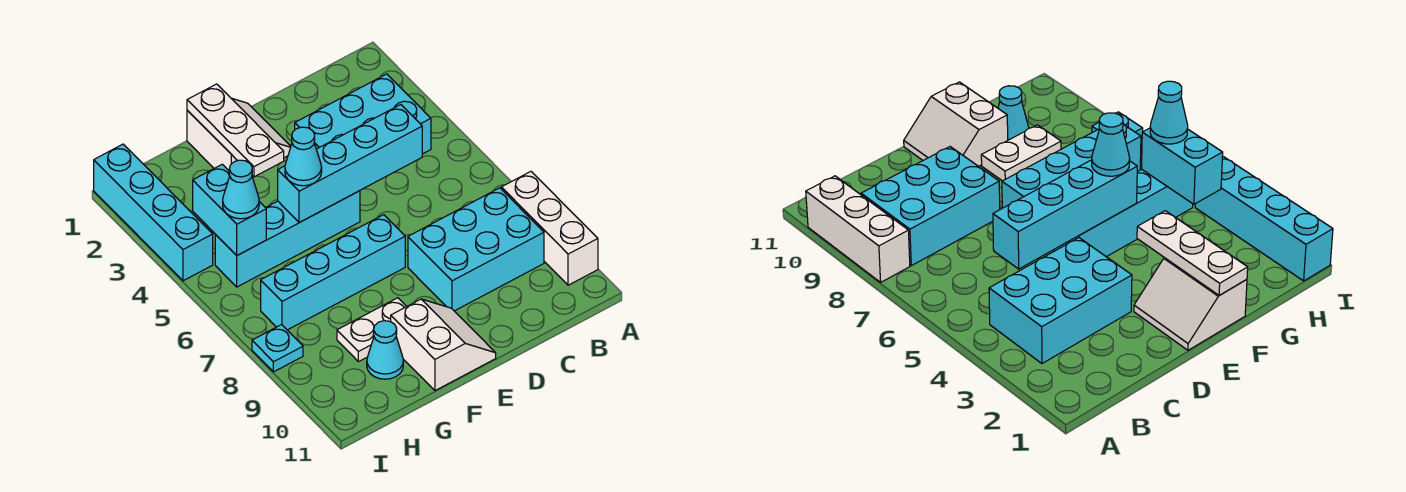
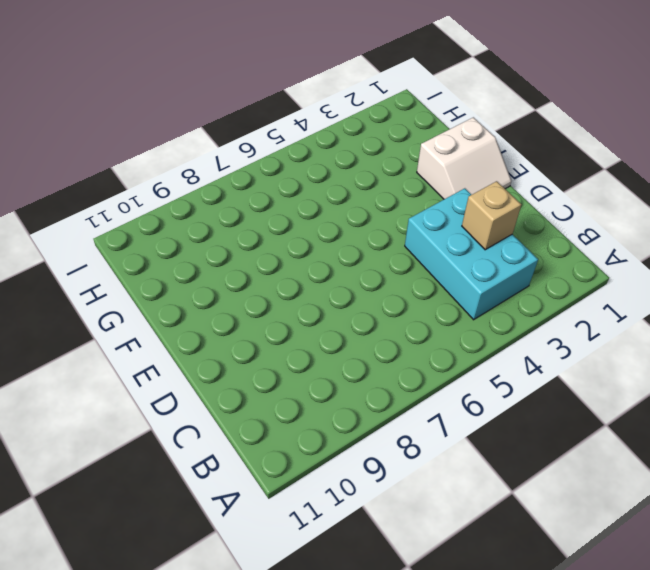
tan brick C3 level 2 -> none
none -> white brick A8:A10 level 1
none -> cyan brick B8:D9 level 1
none -> cyan brick E5:H5 level 1

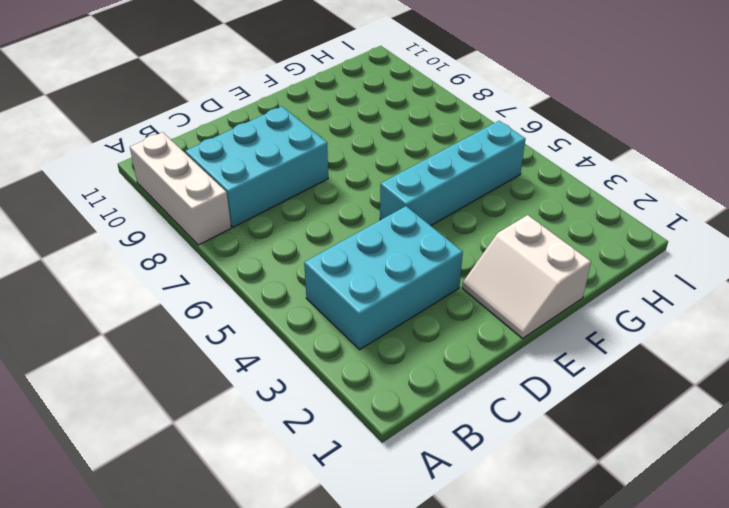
none -> cyan brick E7:H7 level 1
none -> white slope E10:F11 level 1 top F
none -> white plate F9:G9 level 1

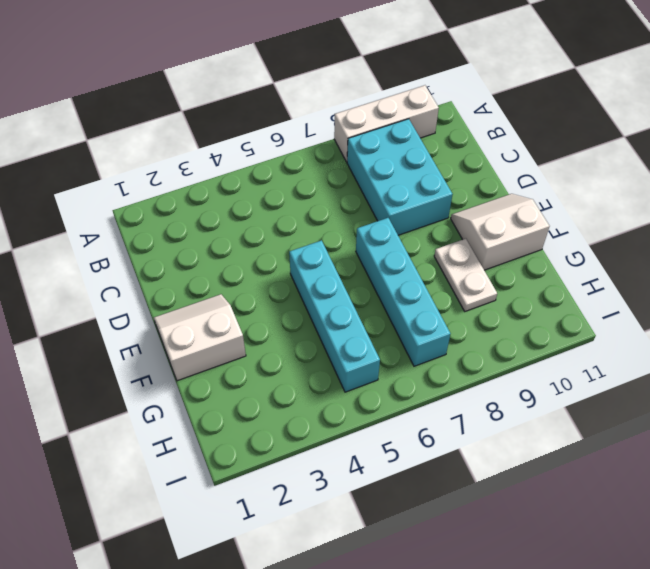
none -> cyan brick B3:D4 level 1
none -> cyan cone G10 level 1
none -> cyan brick I1:I4 level 1

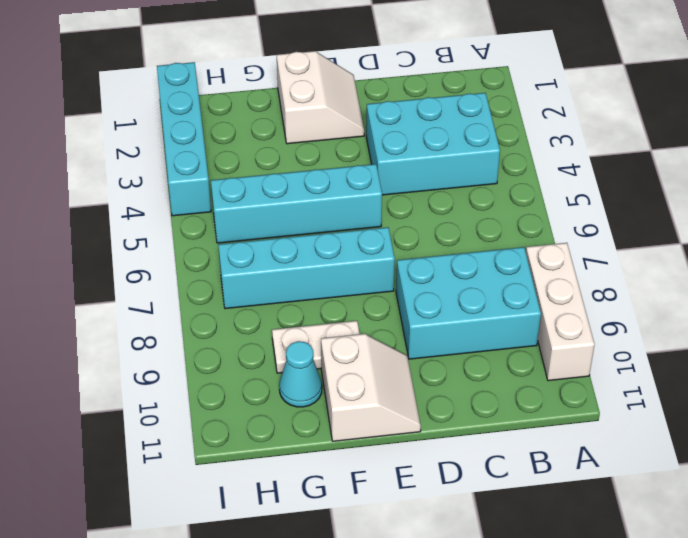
none -> cyan plate I8 level 1
none -> cyan brick C5:F5 level 2
none -> white plate F1:F3 level 2

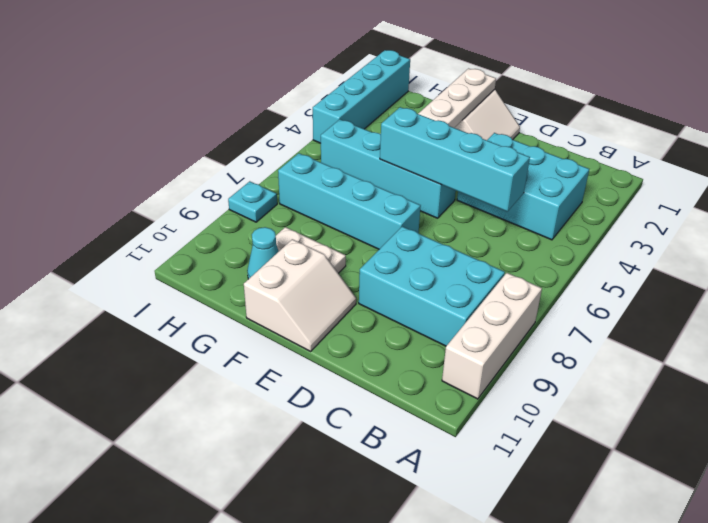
none -> cyan brick H4:H5 level 2
none -> cyan cone F5 level 3
none -> cyan cone H5 level 3

